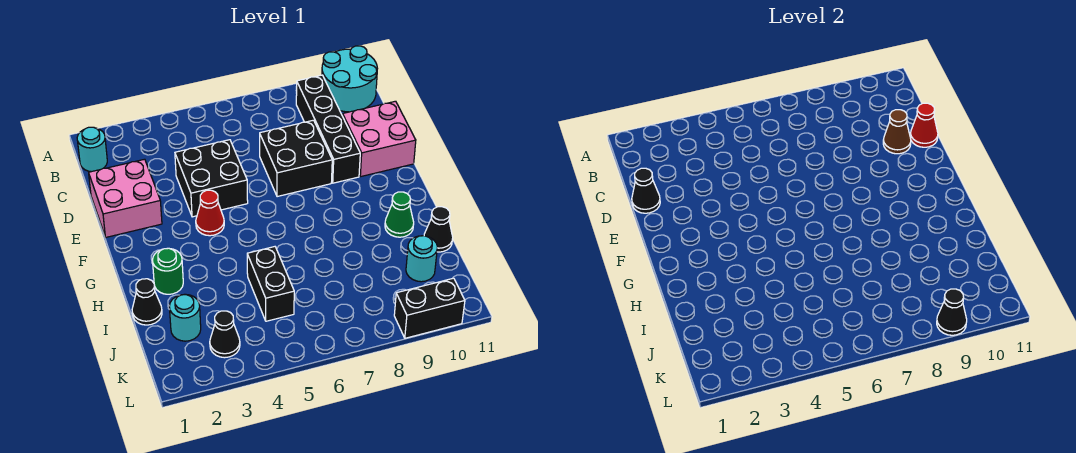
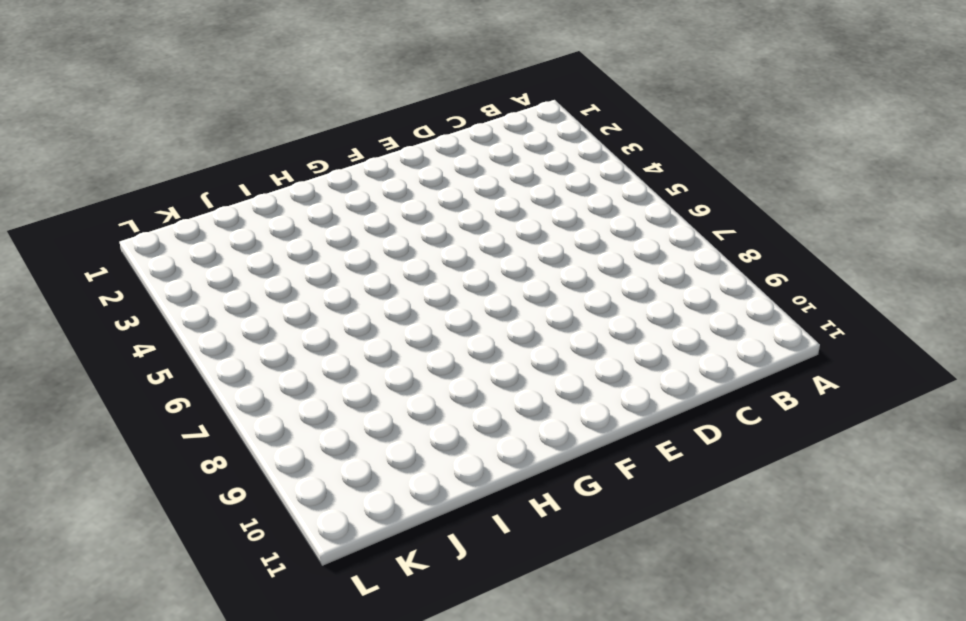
none -> cyan round brick A10:B11 level 1
none -> cyan round brick B1 level 1
none -> black brick B9:E9 level 1

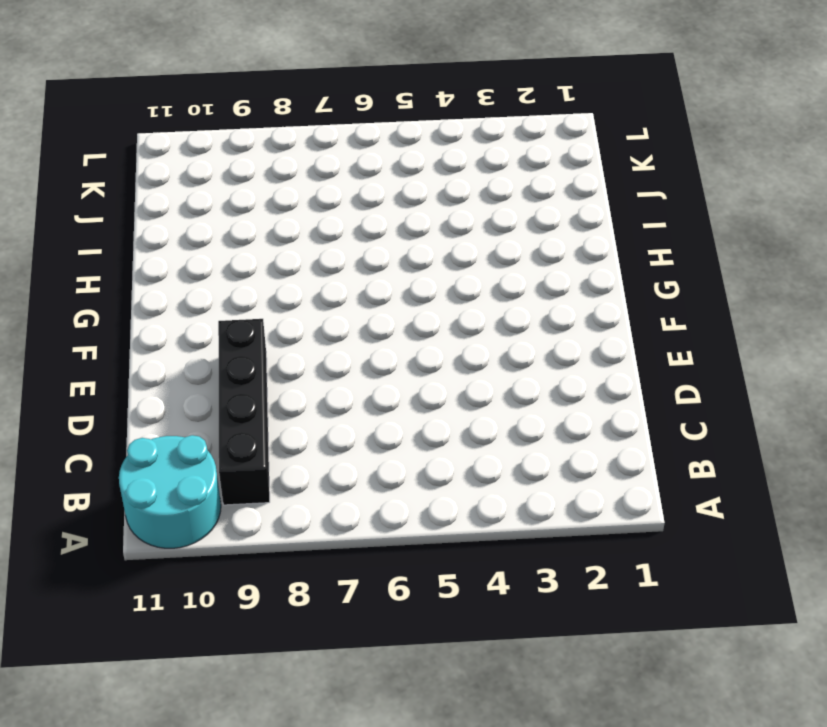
none -> cyan round brick B1 level 1
none -> pink brick D1:E2 level 1
none -> black brick D4:E5 level 1

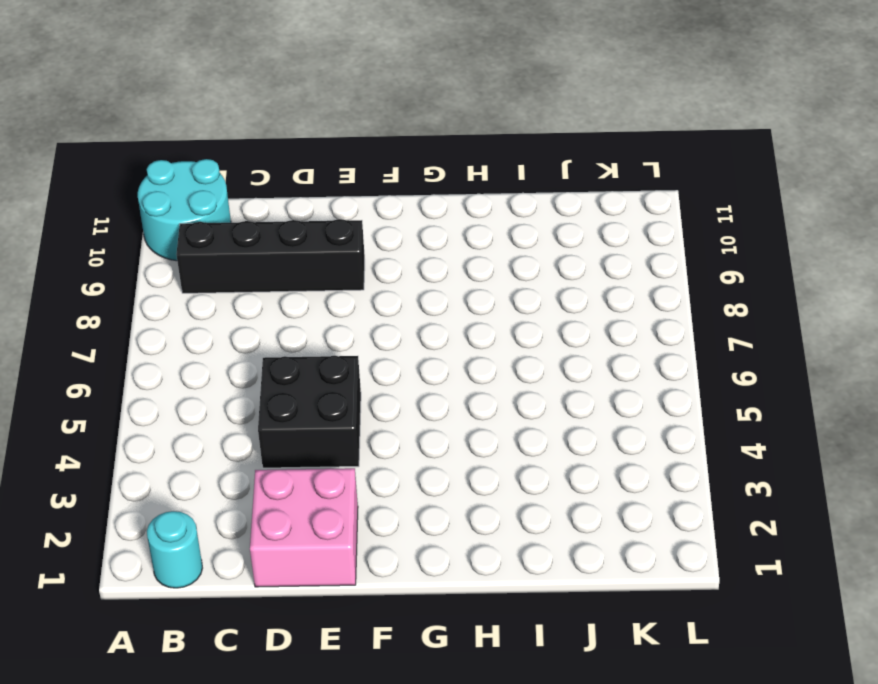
none -> black brick D7:E8 level 1
none -> pink brick D10:E11 level 1
none -> red cone F4 level 1

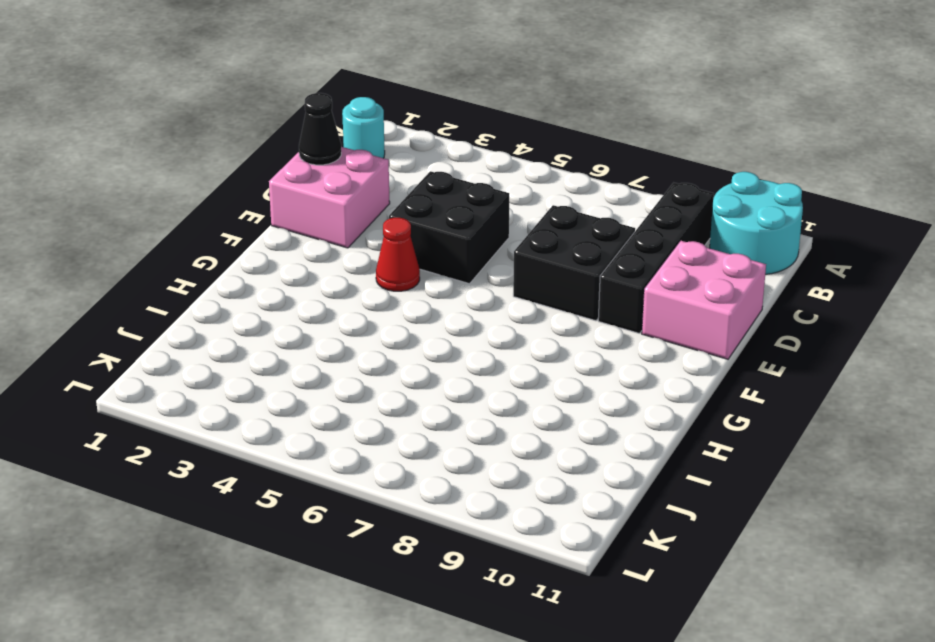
none -> green round brick H2 level 1
none -> green cone H10 level 1
none -> black cone I1 level 1

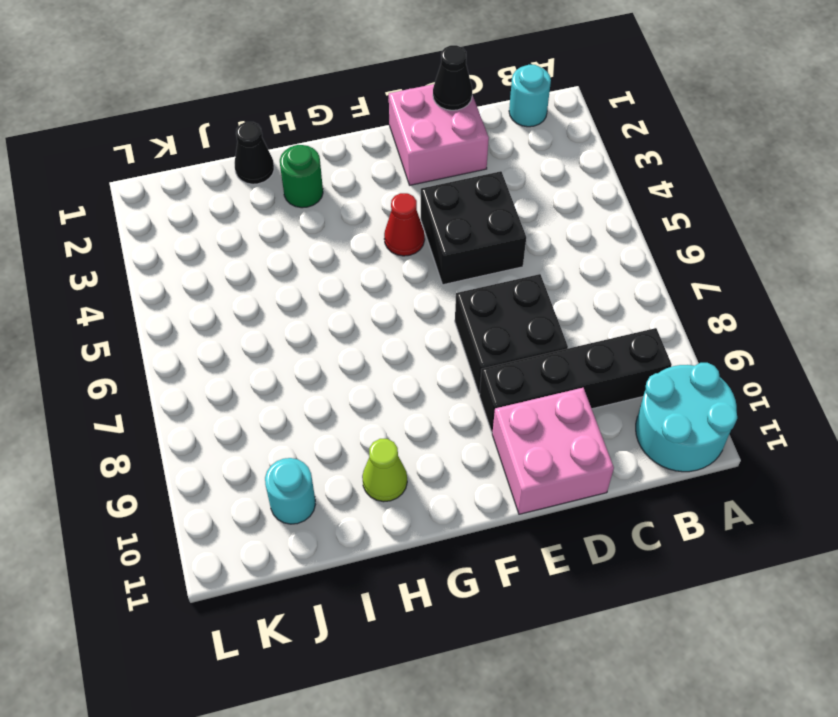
lime cone H10 level 1 -> green cone H10 level 1
none -> black brick I5:J5 level 1
none -> black cone I11 level 1
none -> cyan round brick J2 level 1

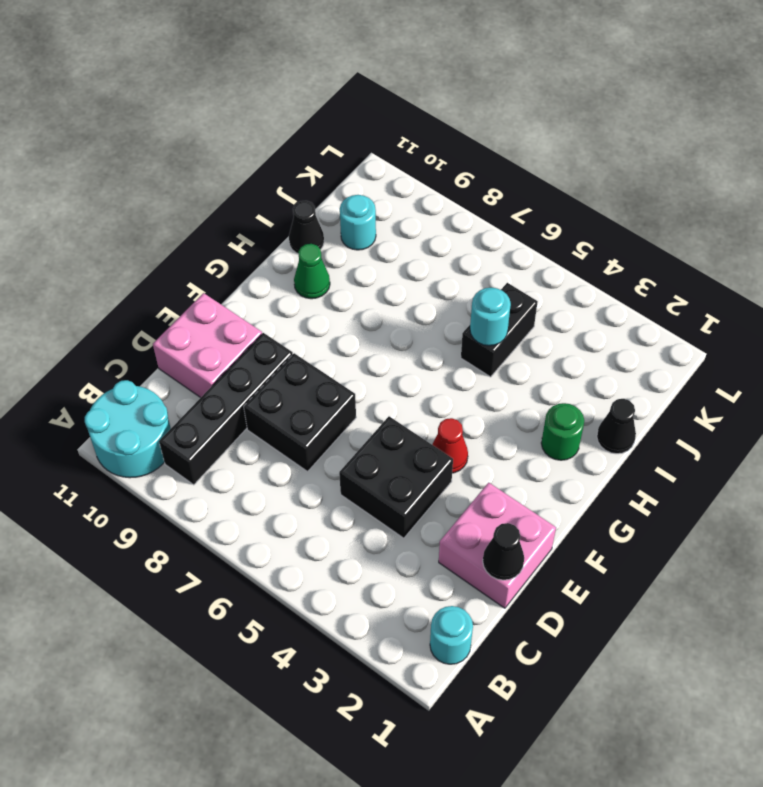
cyan round brick I5 level 2 -> cyan round brick J2 level 1
none -> black cone K3 level 1
none -> black brick L9:L10 level 1
none -> brown cone D10 level 2

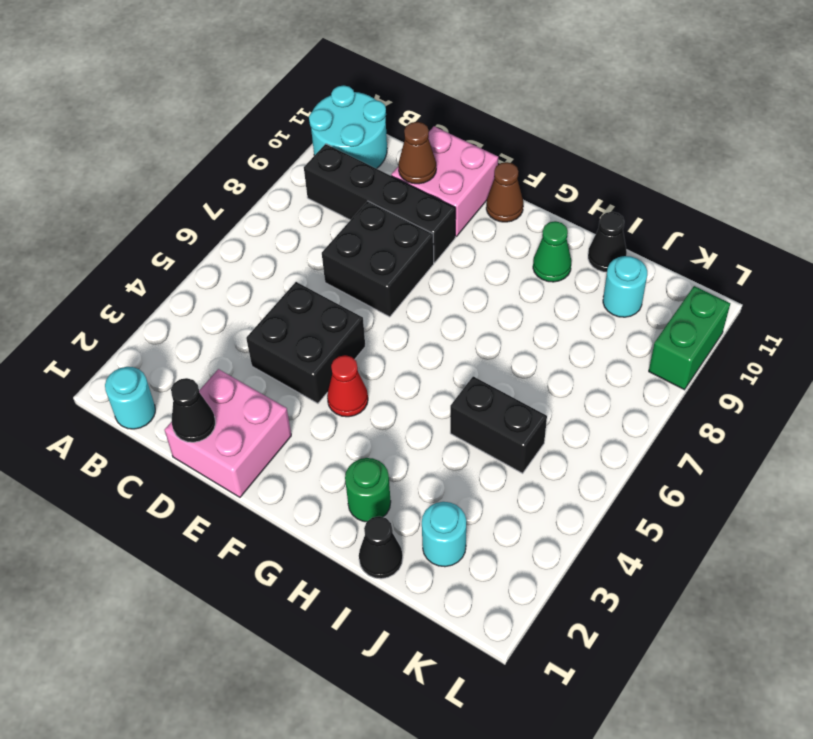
brown cone F11 level 1 -> none
green brick L9:L10 level 1 -> black brick L9:L10 level 1
none -> black cone K3 level 1
none -> red cone D11 level 2
none -> black cone L9 level 2

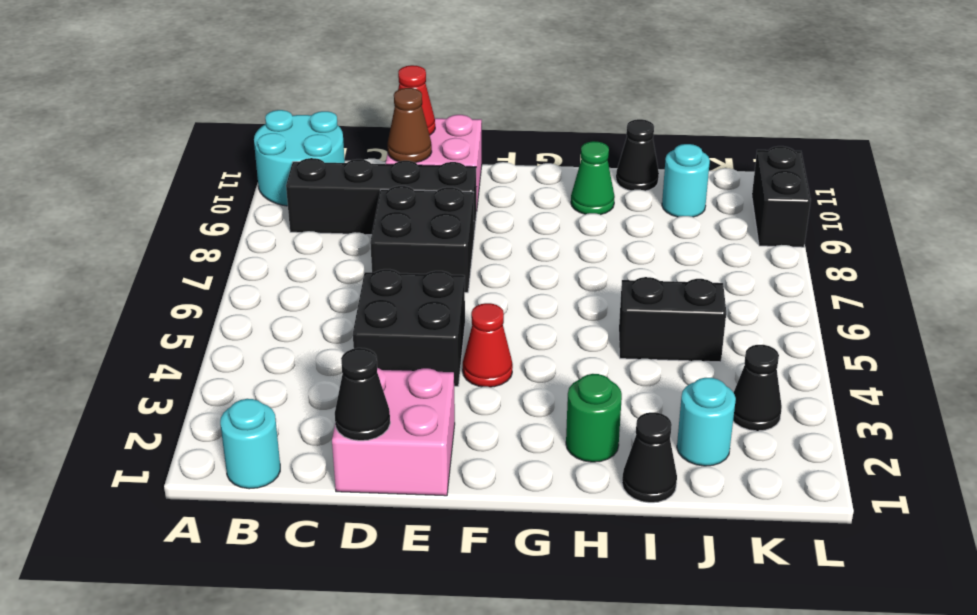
none -> black cone L9 level 2

